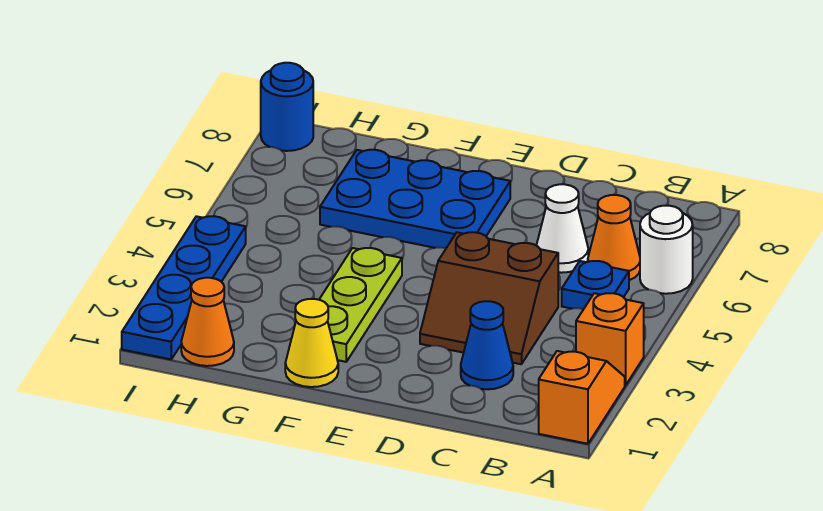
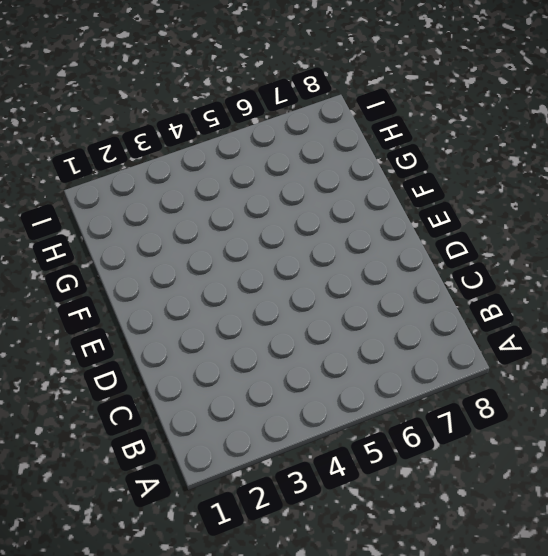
none -> orange slope A1:A2 level 1 top 1
none -> orange brick A3 level 1
none -> white round brick A6 level 1

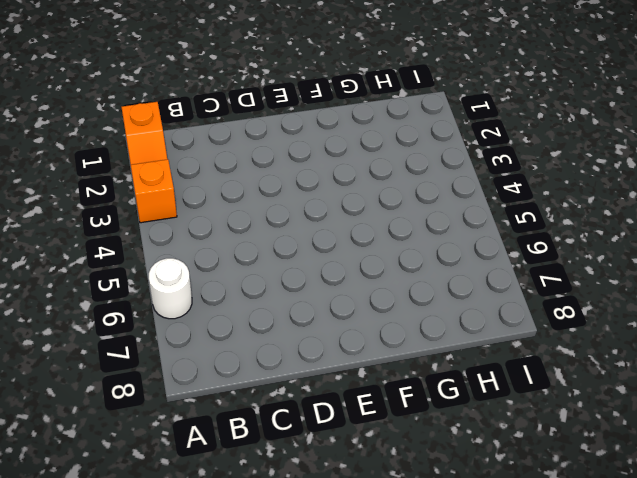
none -> blue plate B5 level 1
none -> orange cone B6 level 1
none -> blue cone C2 level 1

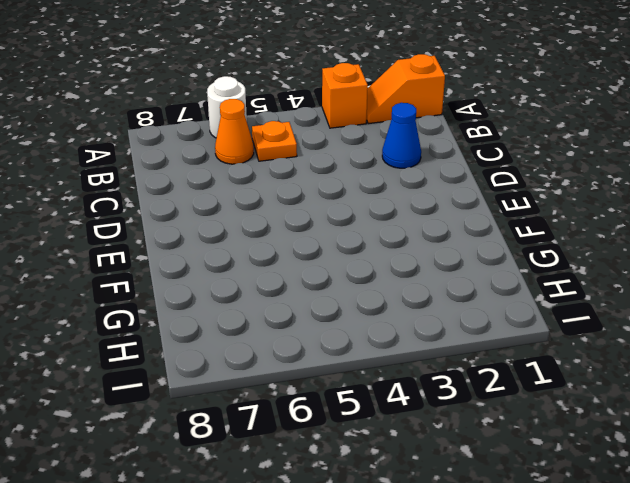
orange plate B5 level 1 -> blue plate B5 level 1
none -> brown slope C3:D4 level 1 top 4
none -> white cone C6 level 1
none -> blue plate E6:G7 level 1

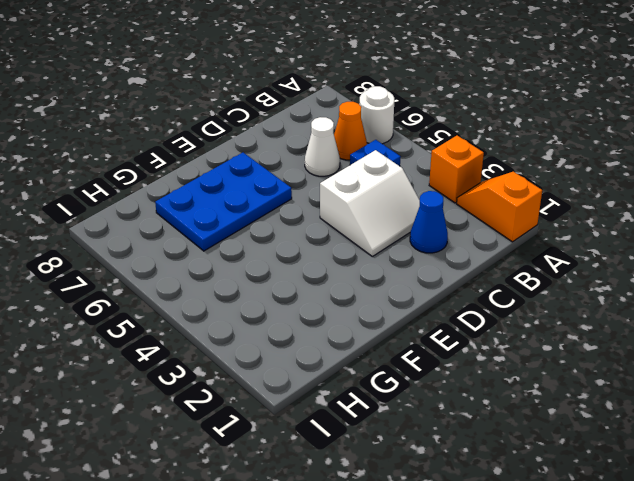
white slope C3:D4 level 1 top 4 -> brown slope C3:D4 level 1 top 4
none -> yellow cone F1 level 1
none -> lime plate F2:F4 level 1
none -> orange cone H1 level 1

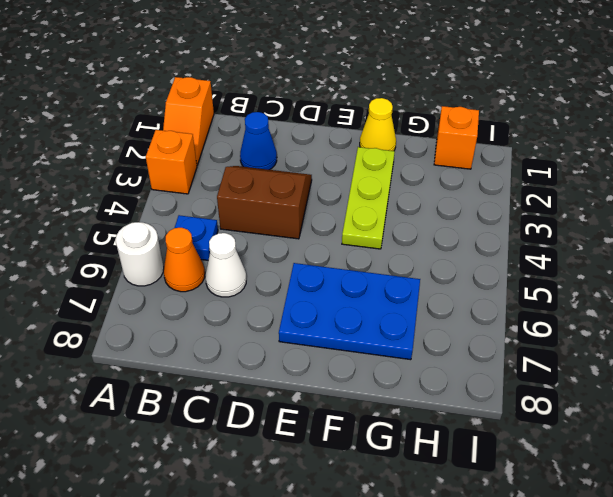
orange brick H1 level 1 -> orange cone H1 level 1
none -> blue plate I1:I4 level 1
none -> blue round brick I8 level 1

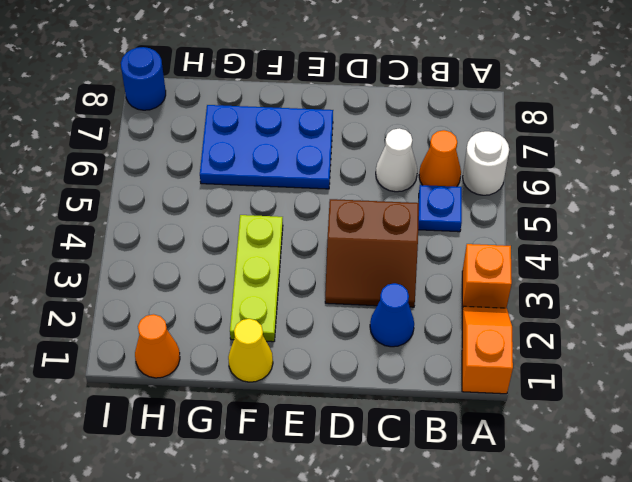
none -> blue plate I1:I4 level 1

